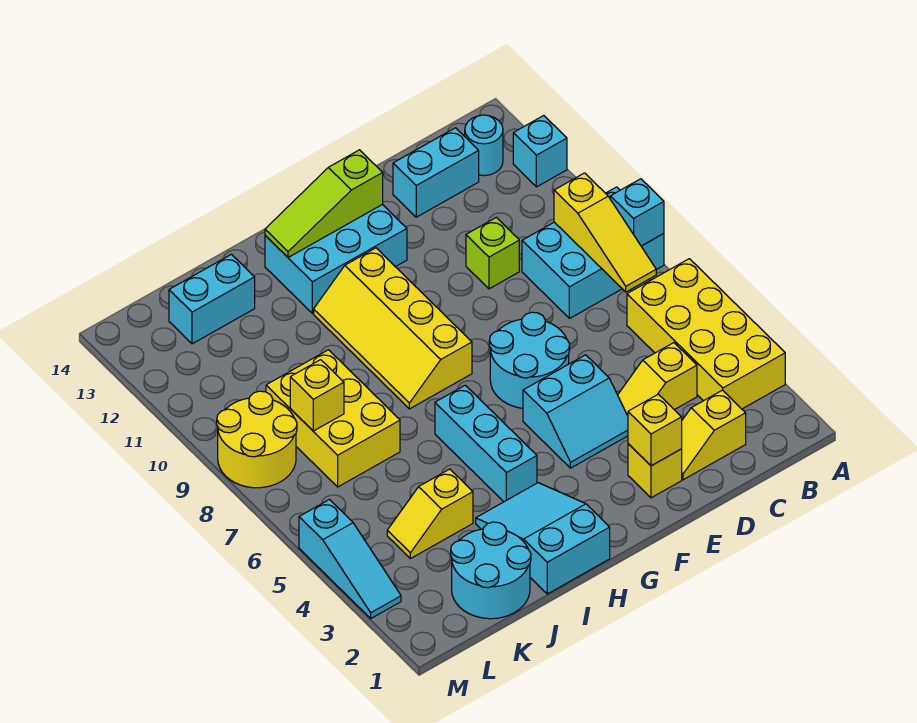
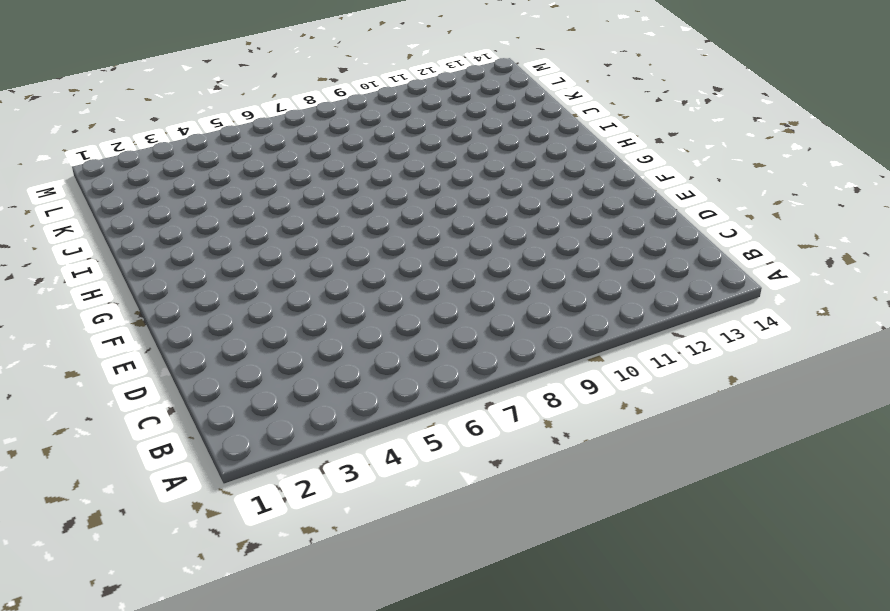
none -> yellow brick A3:B6 level 1
none -> cyan brick A8:C9 level 1
none -> cyan brick A12 level 1

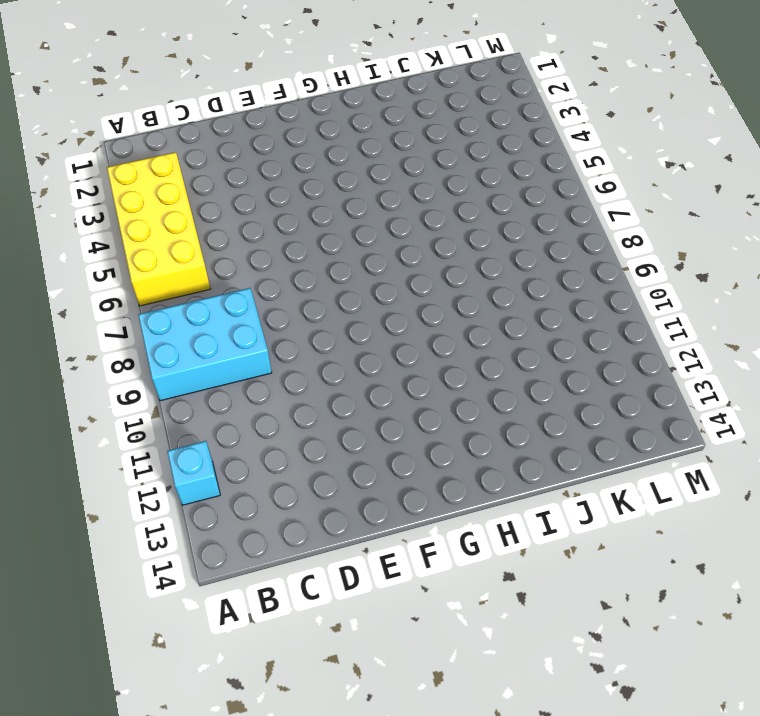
none -> cyan round brick B13 level 1
none -> yellow slope C2:D2 level 1 top C
none -> yellow slope C4:D4 level 1 top C

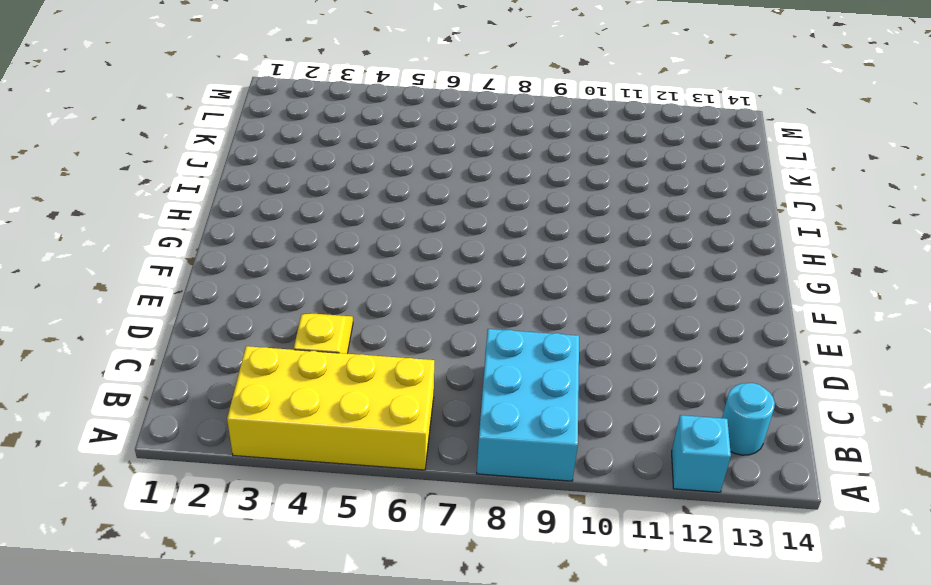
none -> yellow slope C2:D2 level 1 top C
none -> cyan brick C13:D13 level 1
none -> lime brick D10 level 1

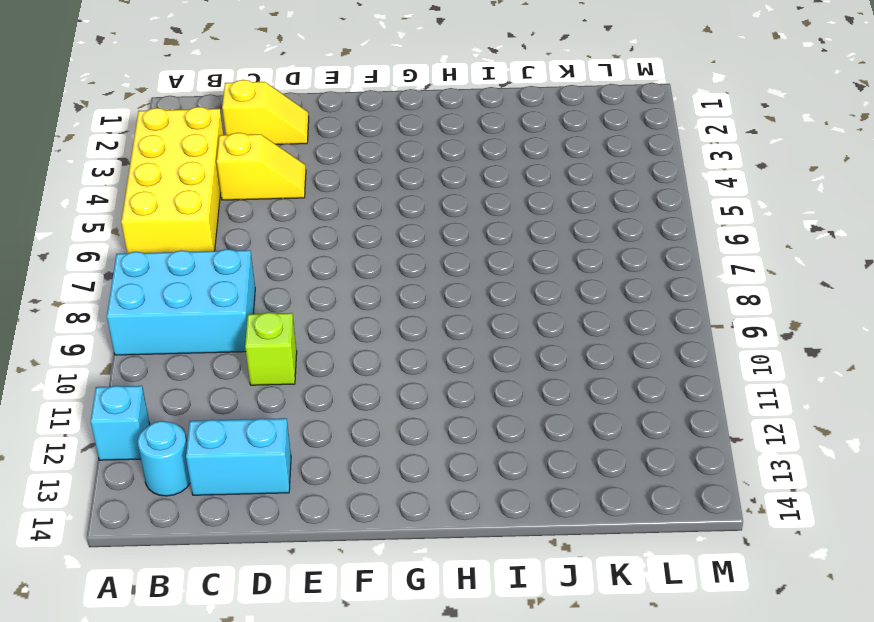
none -> yellow brick E2 level 1
none -> cyan slope E4:F5 level 1 top 5
none -> cyan round brick E6:F7 level 1

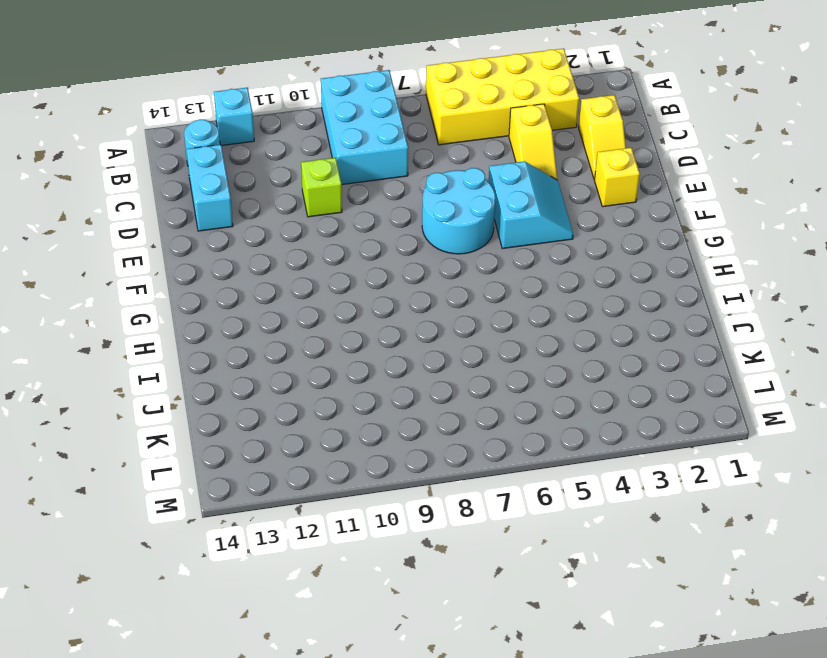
none -> cyan brick F12:H13 level 1
none -> yellow slope G8:H11 level 1 top G
none -> cyan slope H1:I3 level 1 top 1

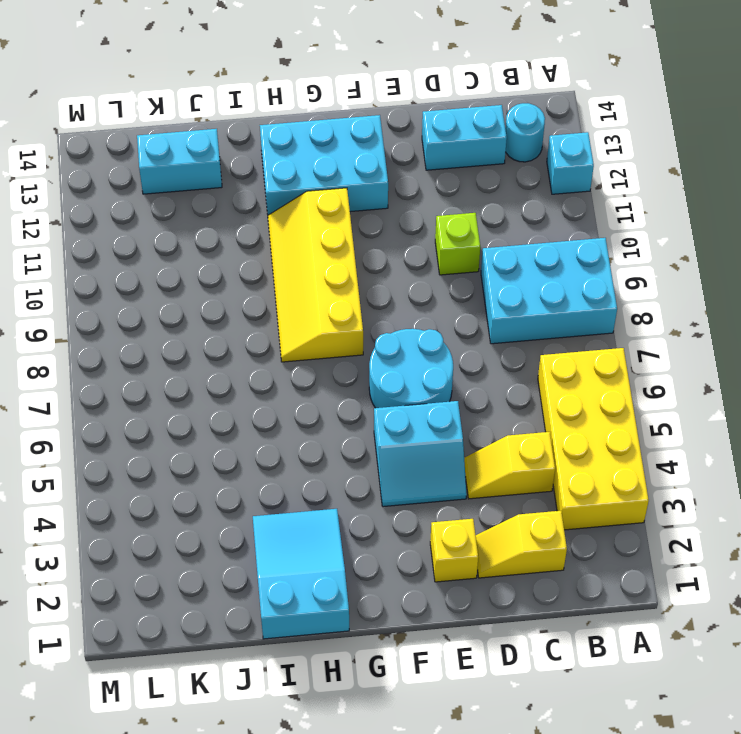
none -> cyan brick H4:H6 level 1
none -> cyan round brick J1:K2 level 1
none -> yellow slope J4:K4 level 1 top J

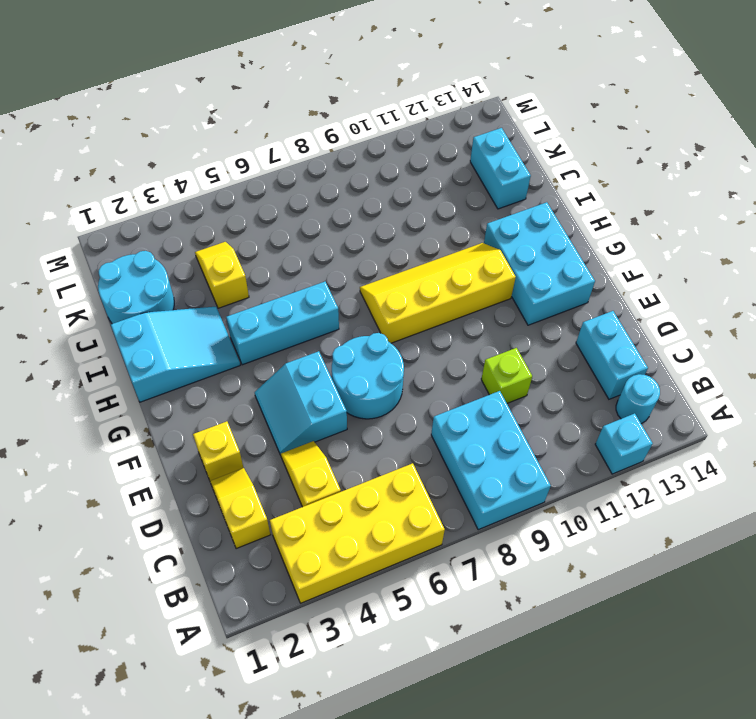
none -> yellow brick J7:K9 level 1
none -> yellow round brick L8:M9 level 1
none -> cyan slope M3:M5 level 1 top 5

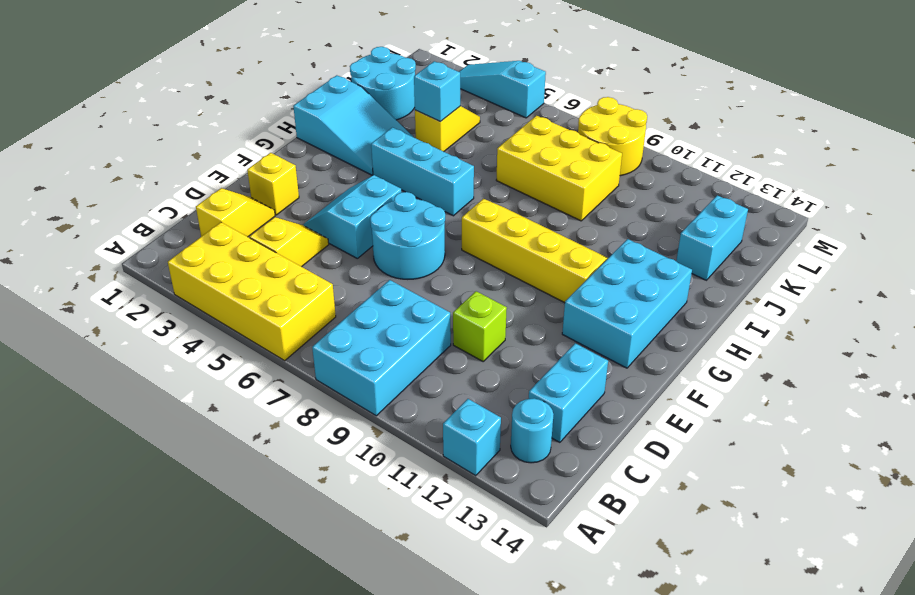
cyan brick J4 level 2 -> cyan brick A8 level 2
none -> yellow slope B7:B9 level 2 top 9
none -> yellow brick E2 level 2
none -> lime slope F13:H13 level 2 top F

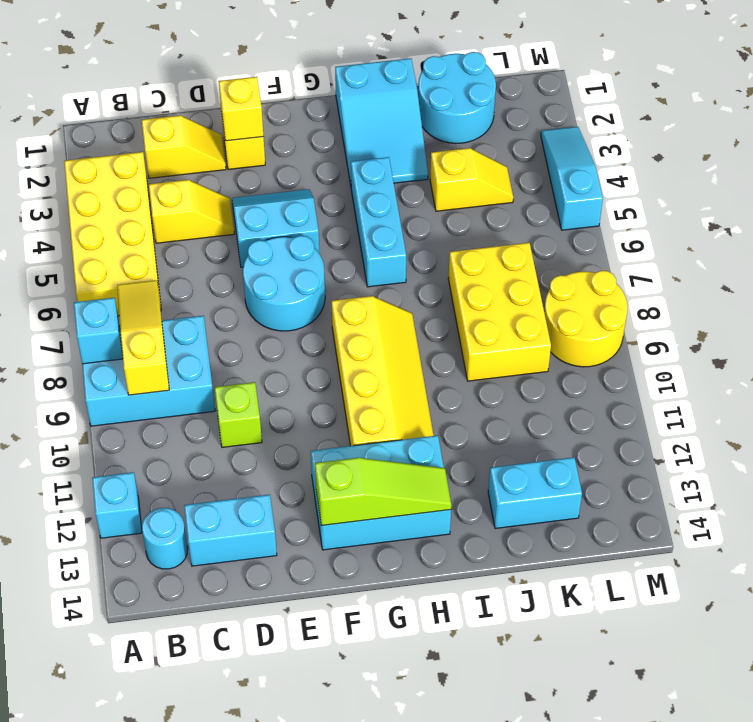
none -> yellow brick K8 level 2

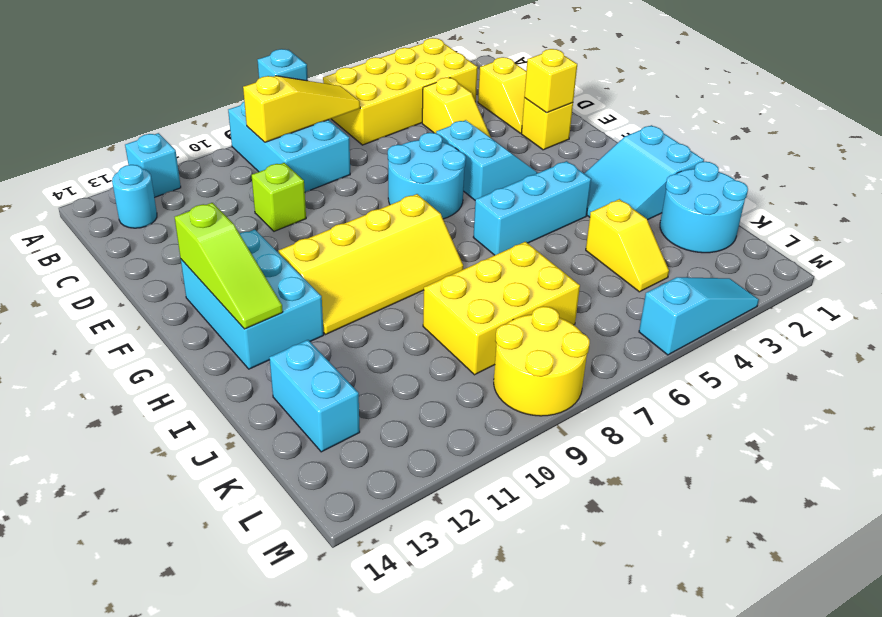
none -> cyan brick C13:D13 level 1
none -> yellow brick K8 level 2

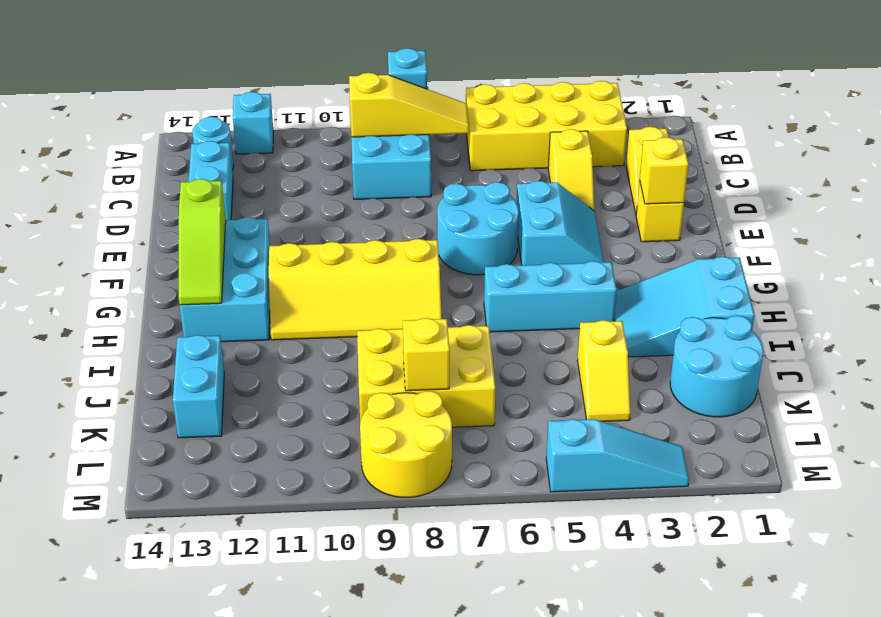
none -> lime brick D10 level 1

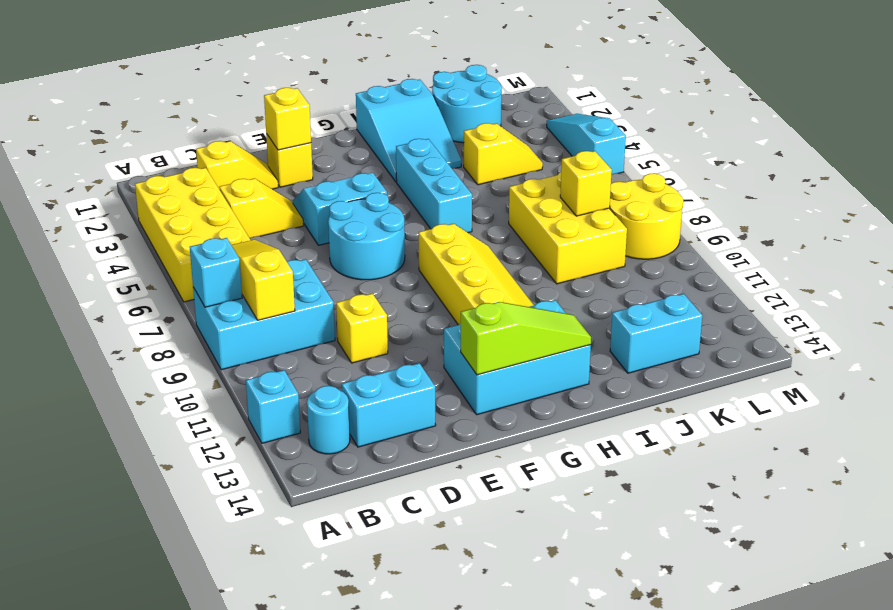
yellow brick D10 level 1 -> lime brick D10 level 1

